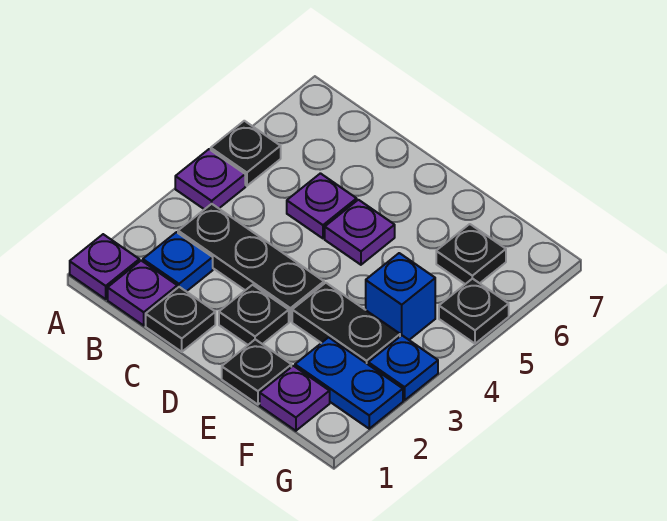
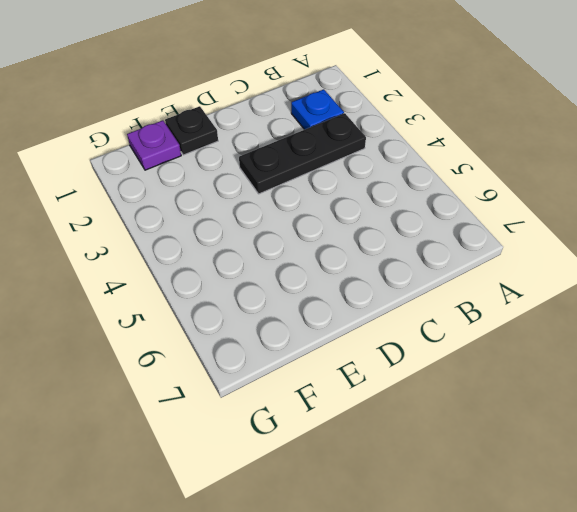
none -> purple plate A1 level 1
none -> purple plate A4 level 1
none -> black plate A5 level 1

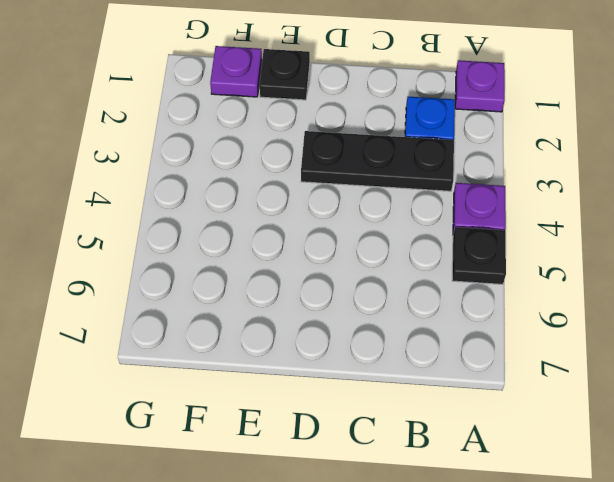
none -> purple plate B1 level 1
none -> black plate C1 level 1
none -> purple plate C5 level 1

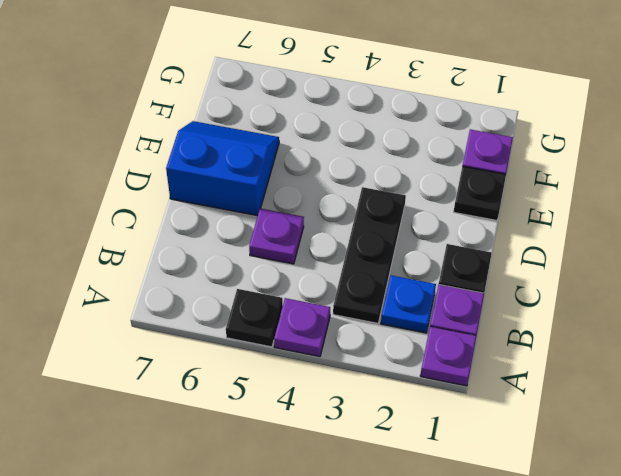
blue slope D6:E7 level 1 top D -> none
none -> black plate D2 level 1
none -> purple plate D5 level 1
none -> black plate E3:F3 level 1

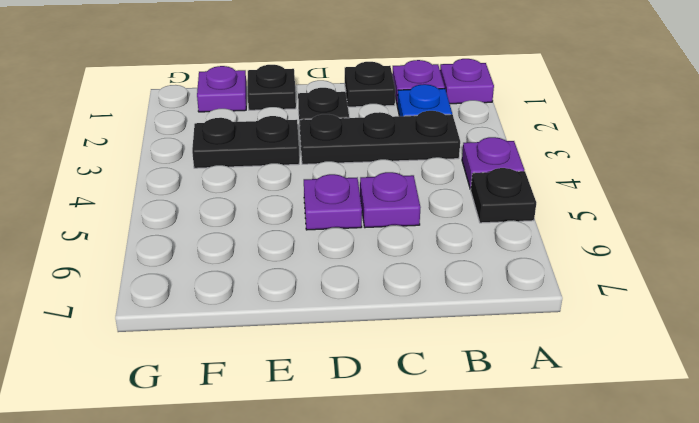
none -> blue plate F2:G2 level 1
none -> blue brick F4 level 1
none -> black plate F6 level 1

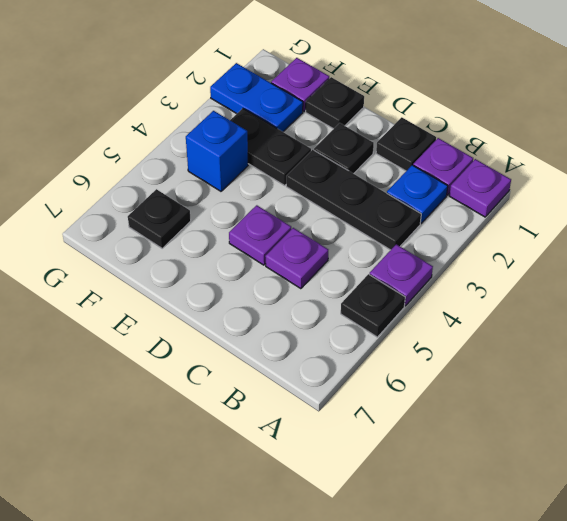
none -> blue plate G3 level 1
none -> black plate G5 level 1

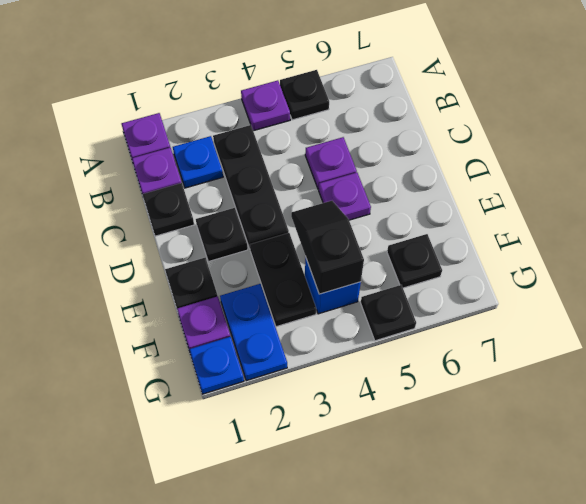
black slope E4:F4 level 2 top F -> none
blue plate G1 level 1 -> blue plate G3 level 1

